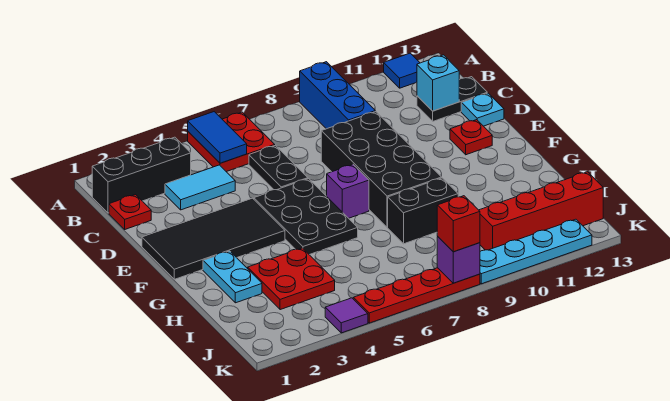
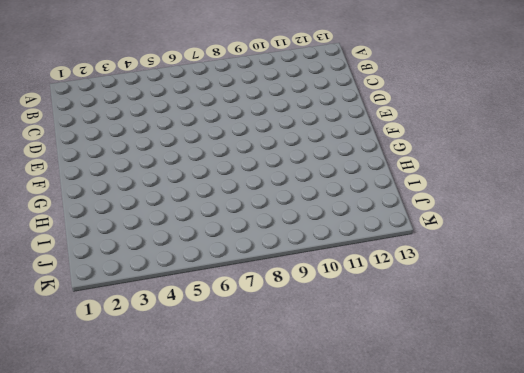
none -> red plate A5:B6 level 1
none -> blue brick A9:C9 level 1
none -> blue tile A12 level 1

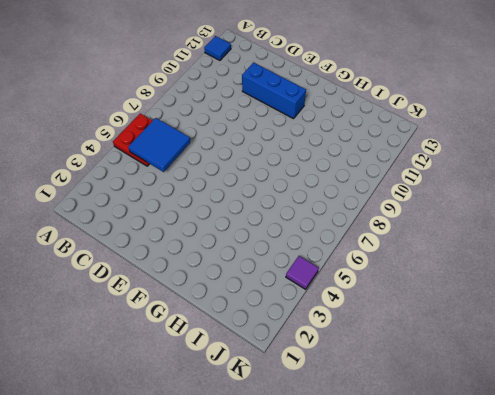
blue tile B5:C6 level 2 -> blue tile A5:B5 level 2
blue brick D11:F11 level 1 -> blue brick A9:C9 level 1
none -> black brick B1:B3 level 1
none -> red plate C1 level 1
none -> cyan tile C3:C4 level 1

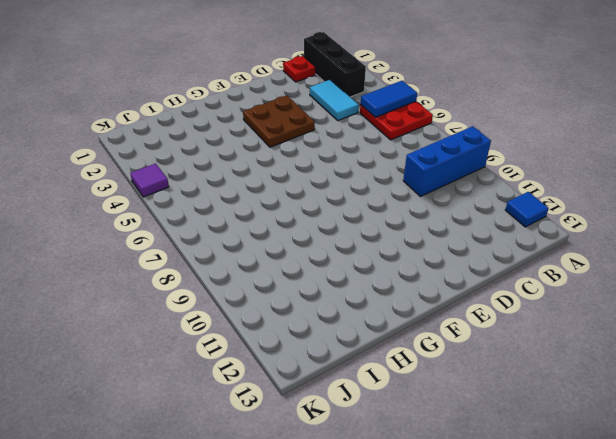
brown plate E3:F4 level 1 -> black tile E1:F4 level 1
none -> black plate C6:D6 level 1
none -> black plate C12:C13 level 1
none -> black brick D8:G9 level 1

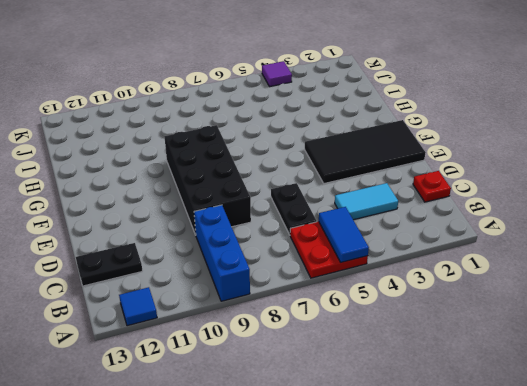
none -> black brick B1:B3 level 1
none -> cyan plate D13 level 1
none -> black plate E5:G6 level 1

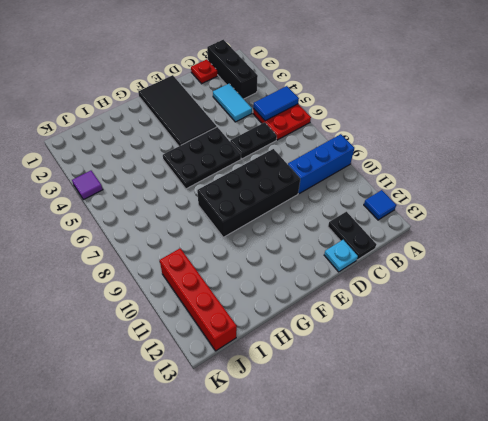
none -> red plate E12 level 1
none -> purple brick F7 level 1
none -> cyan plate G2:H2 level 1

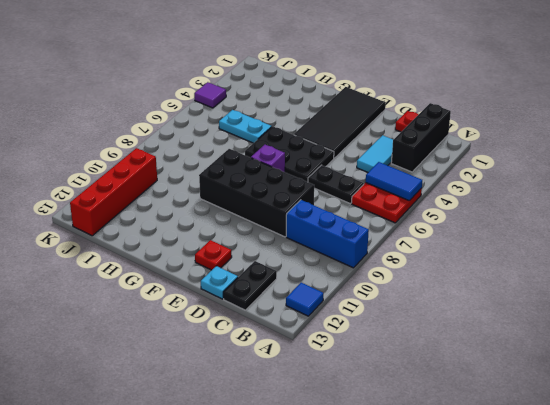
cyan plate H5:I5 level 1 -> cyan plate G2:H2 level 1
none -> red plate H3:I4 level 1
none -> black brick H8:H9 level 1
none -> red plate K5:K8 level 1

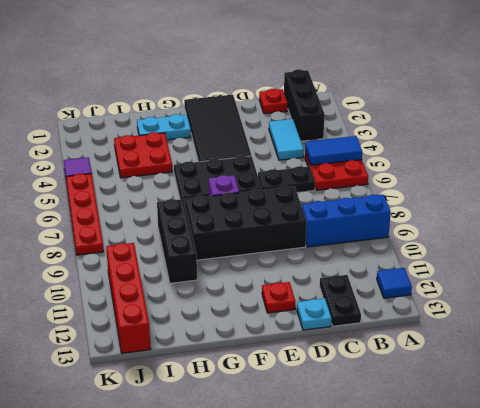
black brick H8:H10 level 1 -> black brick H8:H9 level 1
none -> cyan plate K9:K12 level 1
none -> cyan brick C12 level 2
none -> purple brick K8 level 2

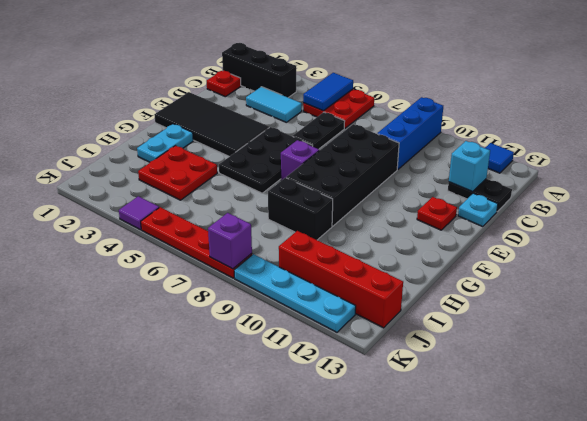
none -> red brick K8 level 3

